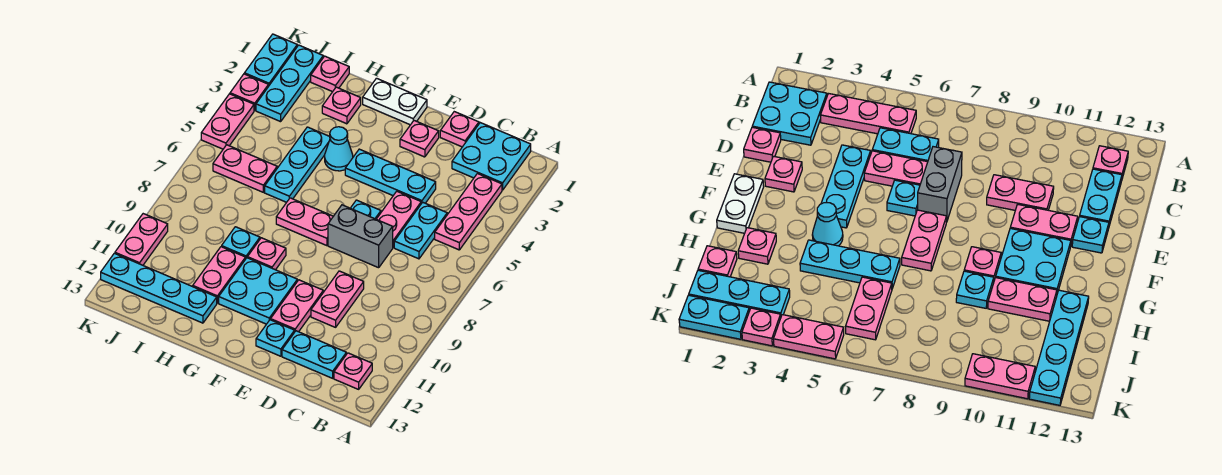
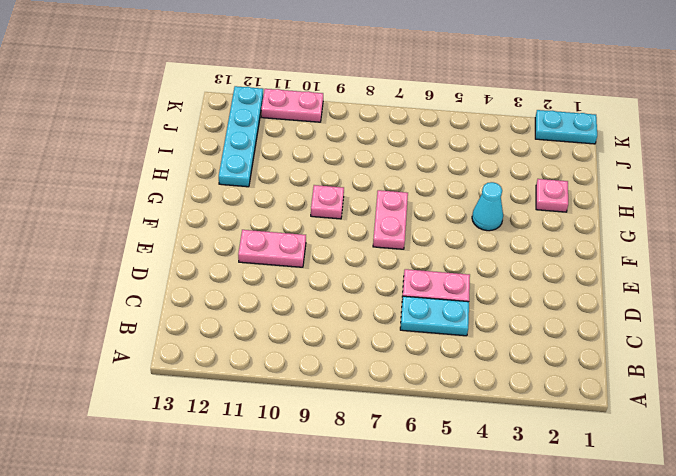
none -> cyan plate B1:C2 level 1
none -> pink plate B3:B5 level 1
none -> pink plate B12 level 1
none -> cyan plate C12:D12 level 1

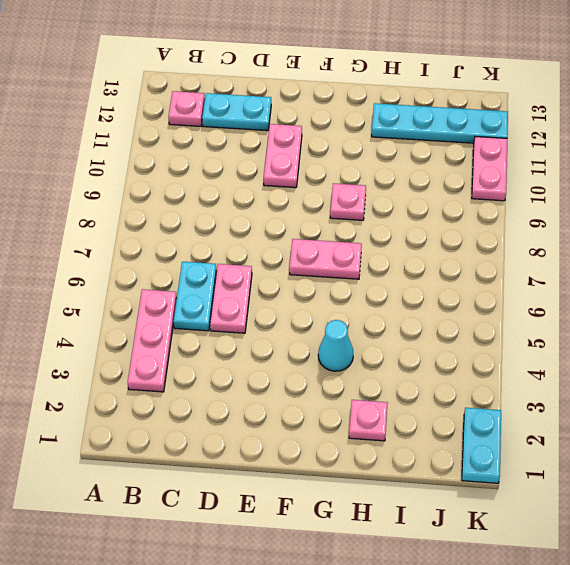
none -> cyan plate B1:C2 level 1
none -> pink plate D1 level 1
none -> cyan plate D4:F4 level 1
none -> grey brick D7:E7 level 1

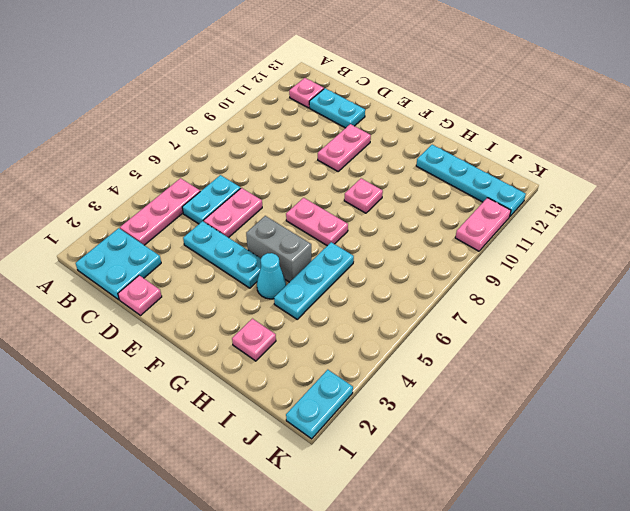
grey brick F5:G5 level 1 -> grey brick D7:E7 level 1
none -> pink plate D9:D10 level 1
none -> pink plate E2 level 1
none -> cyan plate E6 level 1
none -> cyan plate E12 level 1

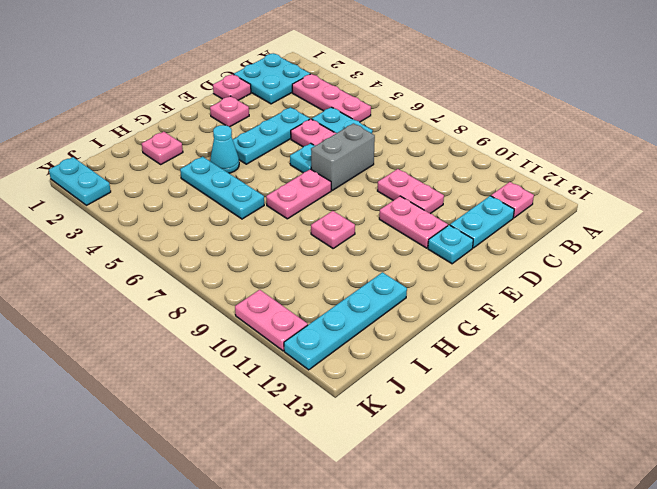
none -> white plate F1:G1 level 1
none -> cyan plate F10:G11 level 1
none -> cyan plate H9 level 1
none -> pink plate H10:H11 level 1

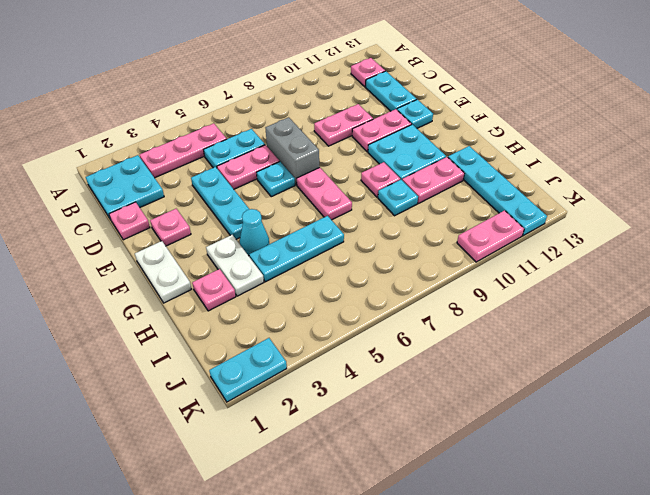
white plate G3:H3 level 1 -> none
none -> pink plate I1 level 1
none -> pink plate I6:J6 level 1
none -> cyan plate J1:J3 level 1
none -> pink plate K3 level 1

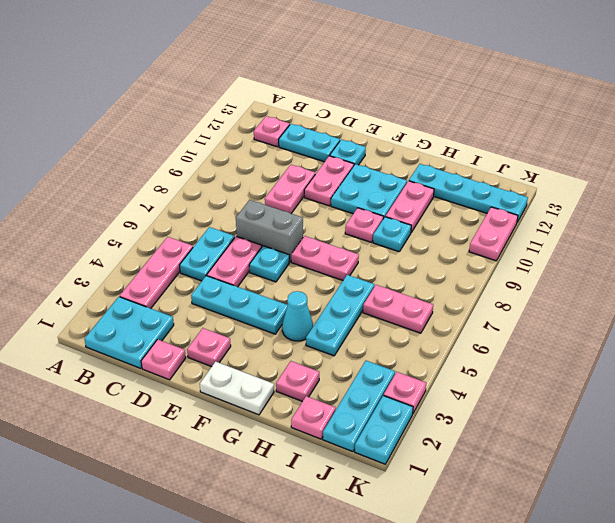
none -> pink plate K4:K5 level 1

